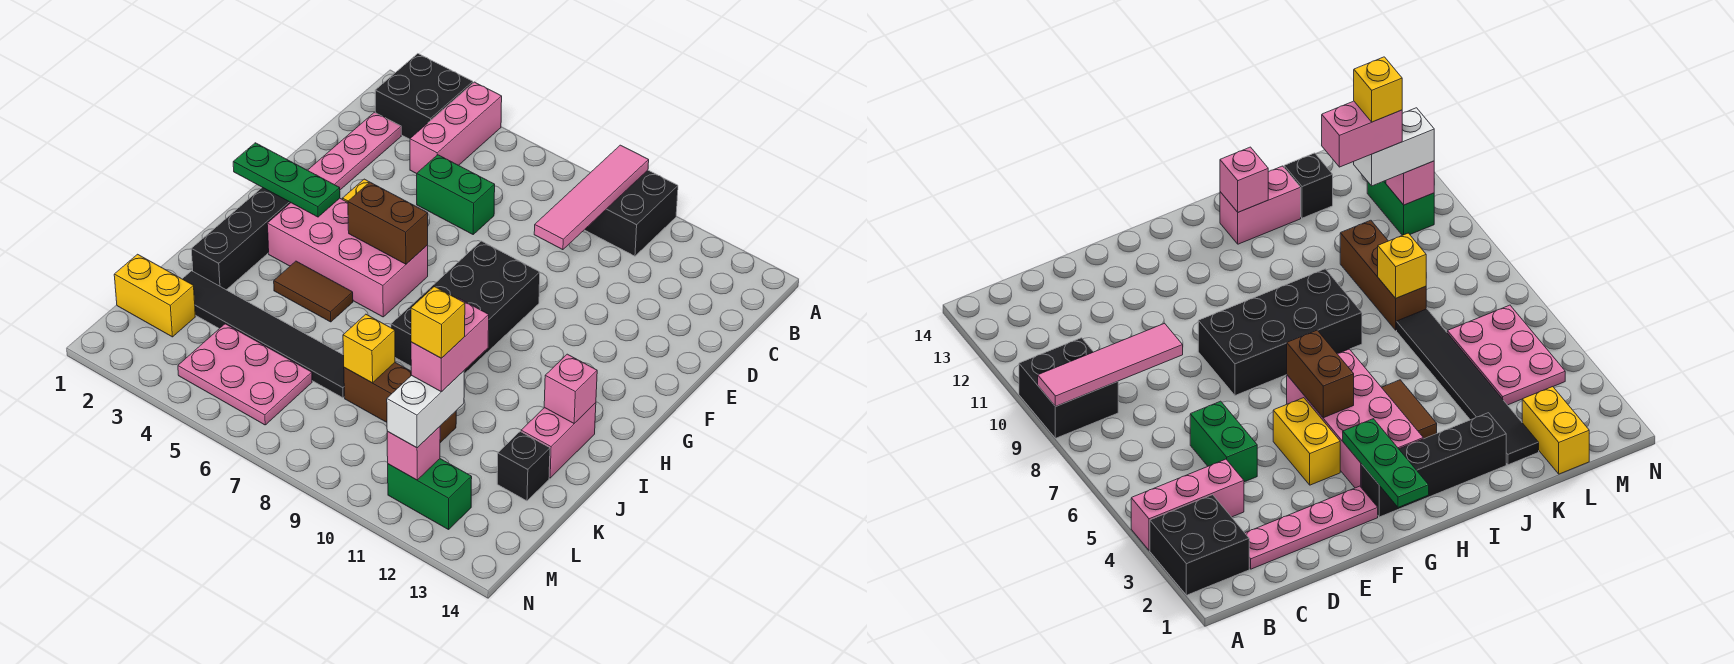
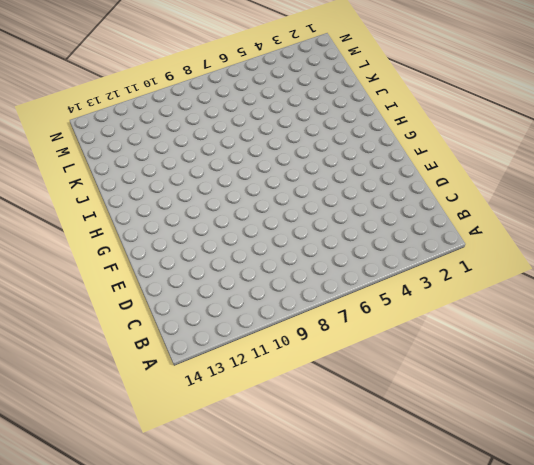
none -> black brick A2:B3 level 1
none -> pink brick A4:C4 level 1
none -> black brick A9:B10 level 1

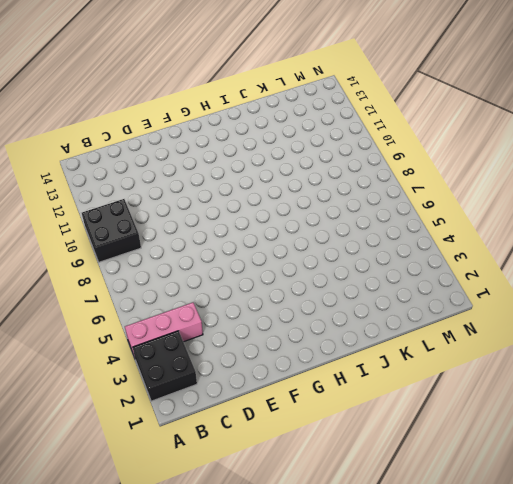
none -> pink plate C2:F2 level 1
none -> green brick D5:D6 level 1
none -> yellow brick F4:F5 level 1

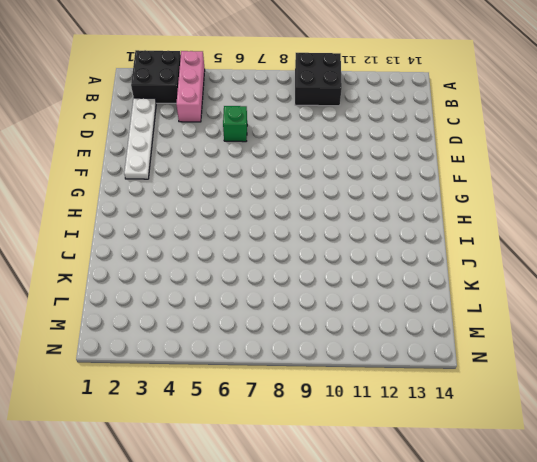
white plate C2:F2 level 1 -> pink plate C2:F2 level 1
green brick D6 level 1 -> green brick D5:D6 level 1
none -> yellow brick F4:F5 level 1
none -> black brick F8:I9 level 1
none -> black brick G2:J2 level 1

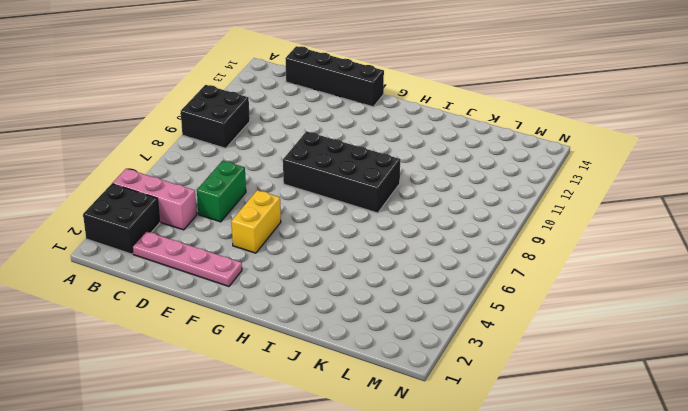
black brick C14:F14 level 1 -> black brick G2:J2 level 1
none -> pink brick G3:H6 level 1
none -> brown tile I4:I5 level 1
none -> pink brick I13:J13 level 1

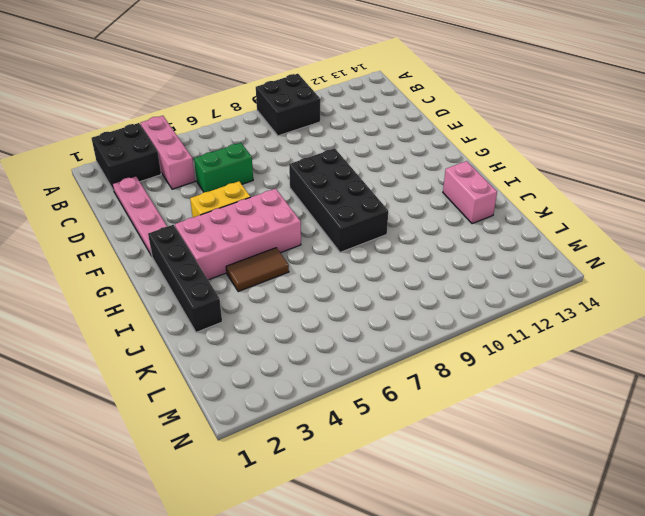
none -> black tile K2:K7 level 1
none -> brown brick K8:K10 level 1
none -> black brick K13 level 1

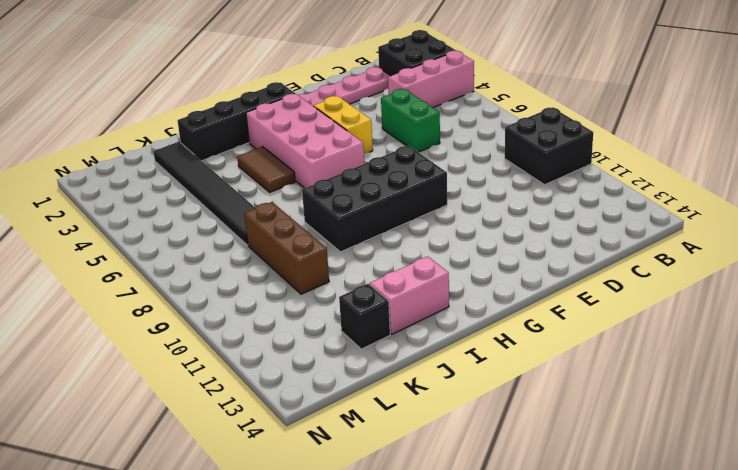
none -> yellow brick L1:L2 level 1
none -> pink plate L4:M6 level 1
none -> green brick M11:M12 level 1

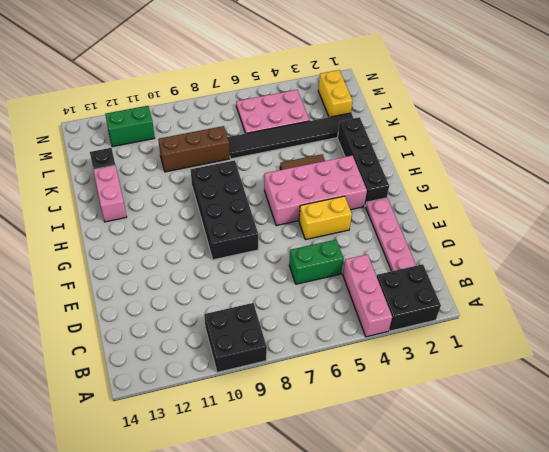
yellow brick L2:M2 level 1 -> yellow brick L1:L2 level 1
none -> pink tile A9:D9 level 2
none -> green plate G1:G3 level 2
none -> brown brick G5:G6 level 2

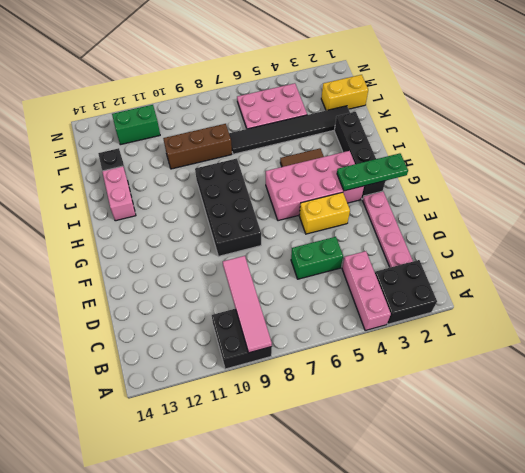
none -> brown brick G5:G6 level 2
none -> pink brick I13 level 2
none -> yellow brick K8 level 2

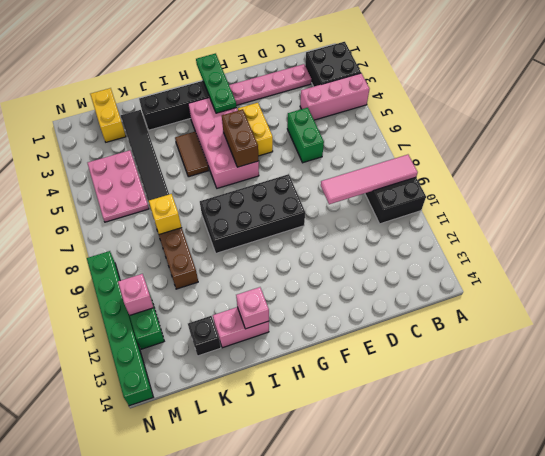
green brick N9:N14 level 1 -> none
none -> white brick L11:M11 level 3
none -> pink brick K11:L11 level 4
none -> yellow brick L11 level 5

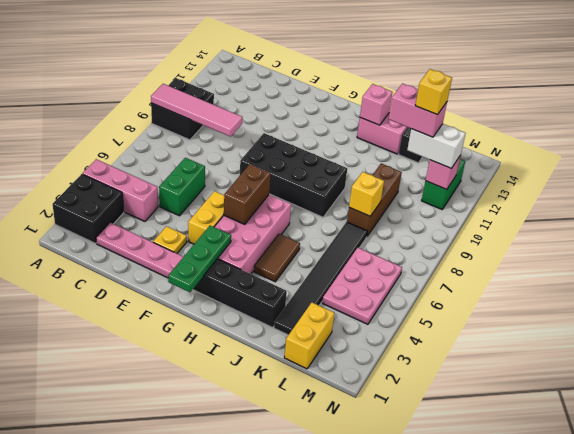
yellow plate E3 level 1 -> none

